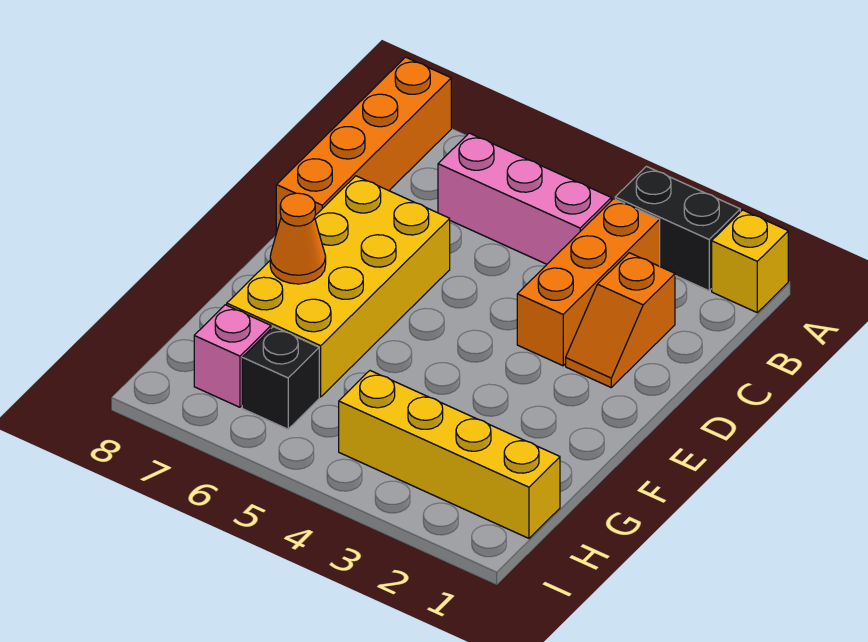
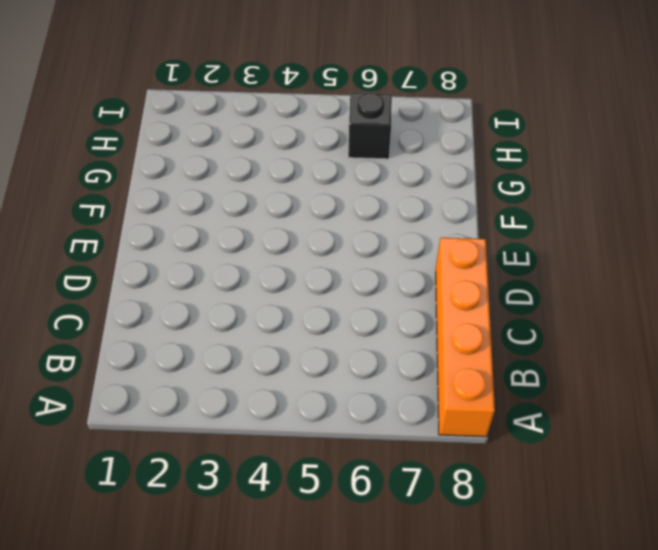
none -> yellow brick A1 level 1
none -> black brick A2:A3 level 1

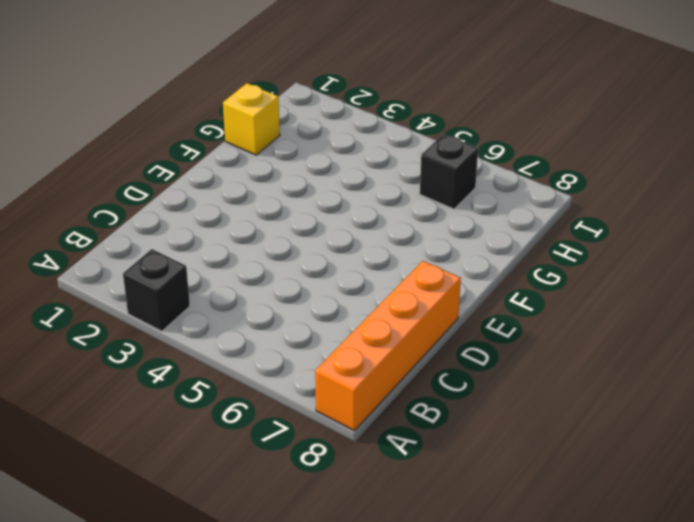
black brick A3 level 1 -> black brick A2:A3 level 1
yellow brick G1 level 1 -> yellow brick A1 level 1
none -> orange brick B3:D3 level 1
none -> pink brick B4:B6 level 1

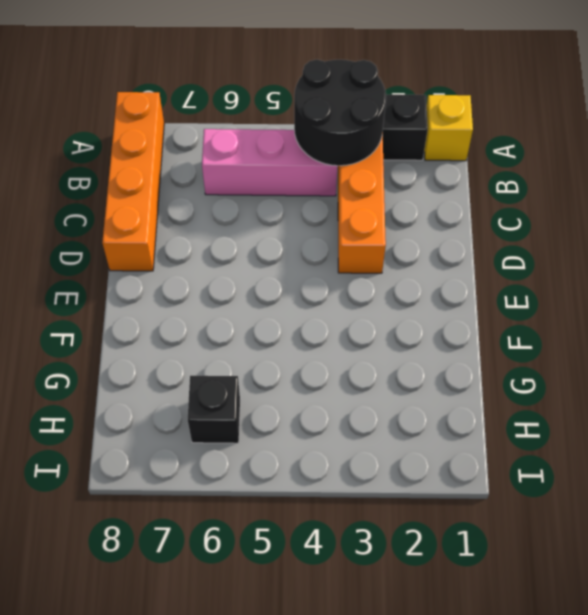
black round brick A3:B4 level 2 -> none
none -> orange slope C2:D2 level 1 top C
none -> yellow brick D6:G7 level 1

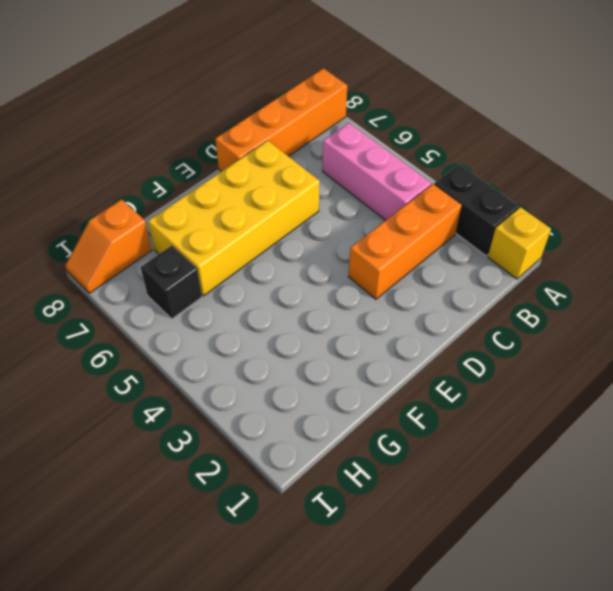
orange slope H8:I8 level 1 top H -> orange slope C2:D2 level 1 top C
none -> yellow brick H1:H4 level 1
none -> pink brick H7 level 1

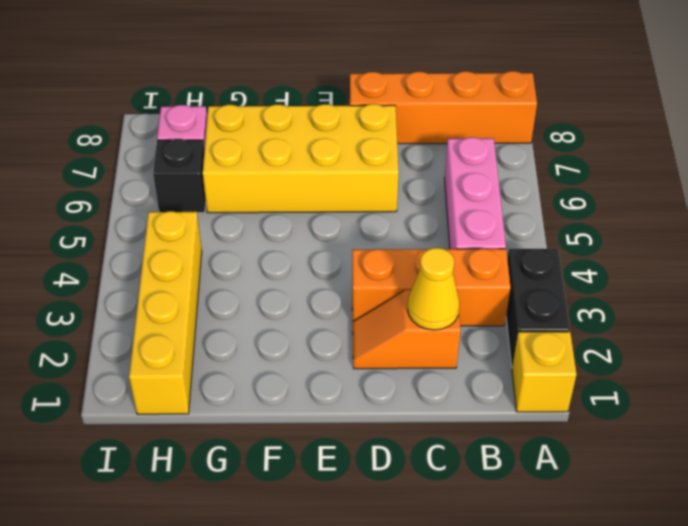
yellow cone C2 level 2 -> none
none -> orange cone F7 level 2

